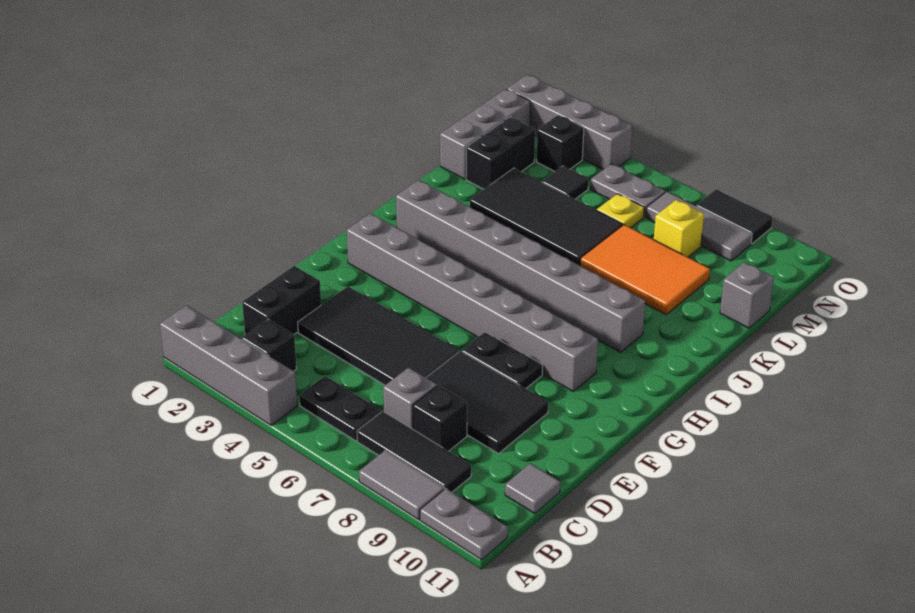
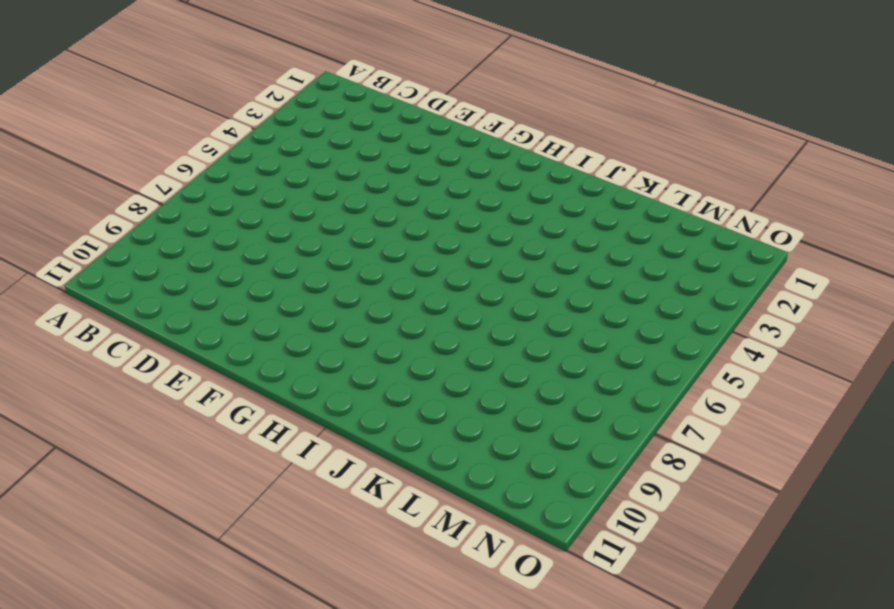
none -> grey brick A1:A4 level 1
none -> grey tile A8:A9 level 1
none -> grey plate A10:A11 level 1

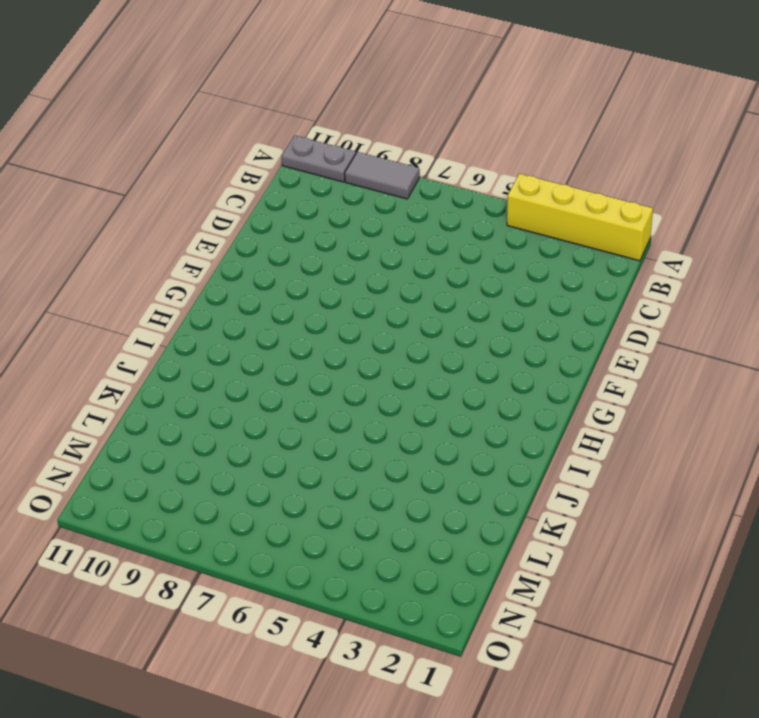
yellow brick A1:A4 level 1 -> grey brick A1:A4 level 1
none -> black brick B3 level 1
none -> black plate B5:B6 level 1
none -> black tile B7:B9 level 1

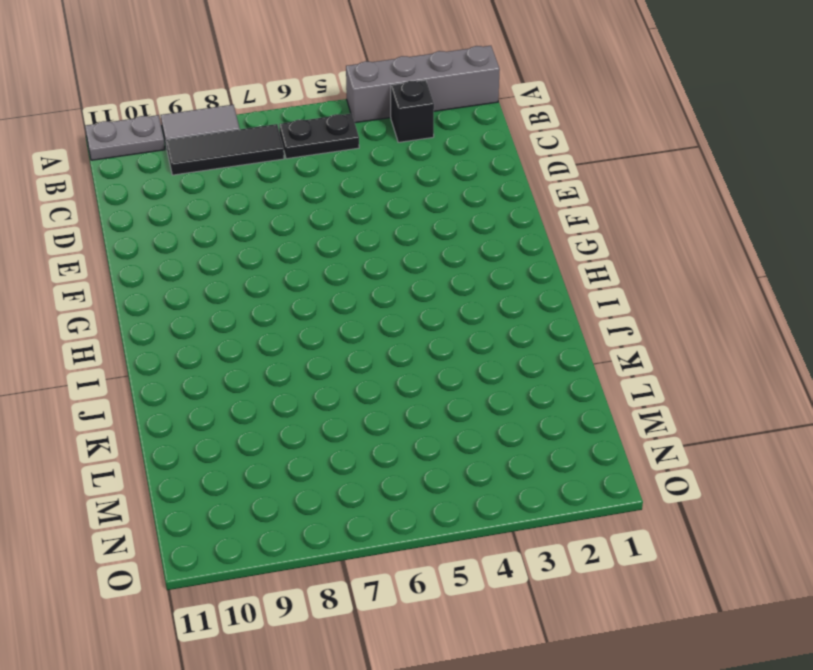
none -> black brick C2:D2 level 1
none -> grey brick C7 level 1
none -> black brick C8 level 1

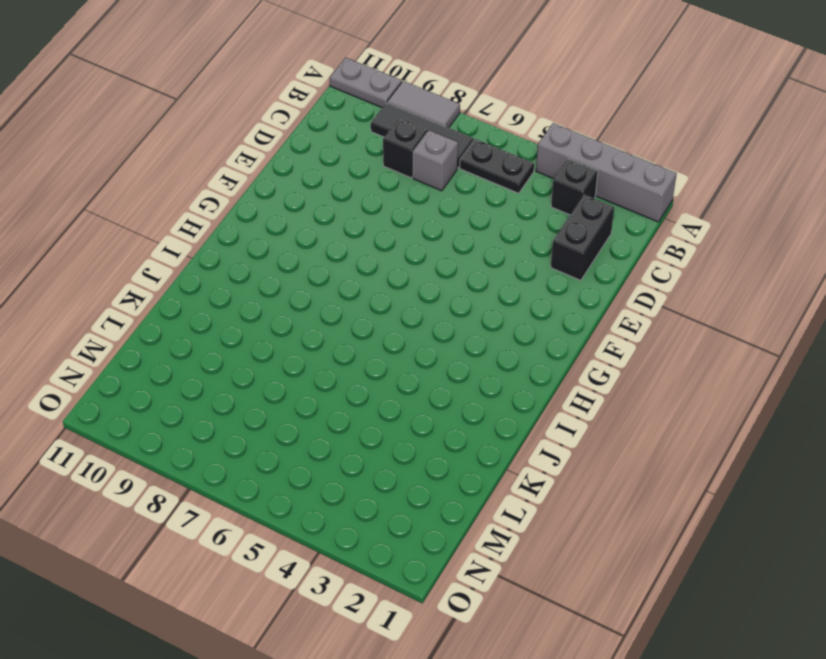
none -> grey tile C11 level 1
none -> black tile D3:E6 level 1
none -> black tile D7:E9 level 1

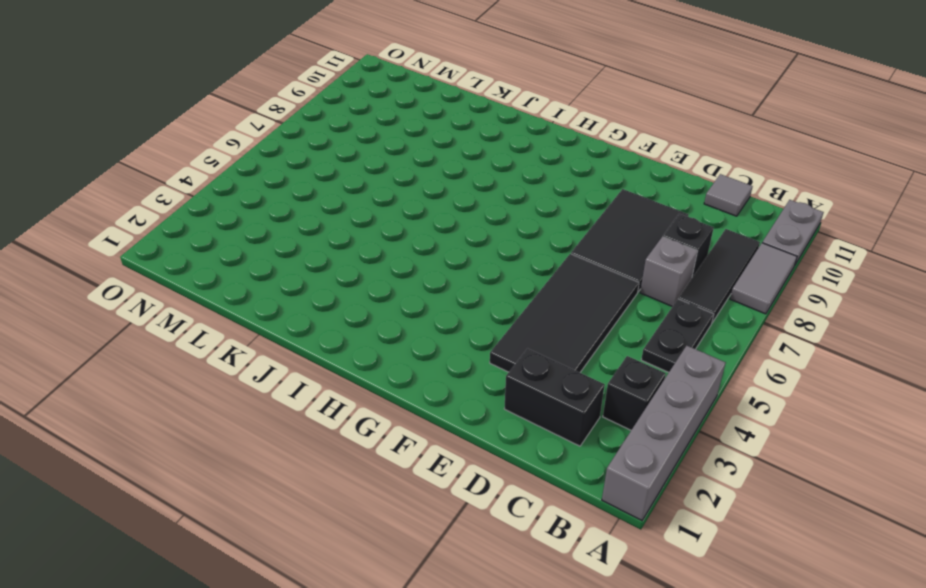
none -> black plate F7:F8 level 1
none -> grey brick G2:G9 level 1
none -> grey brick I2:I9 level 1

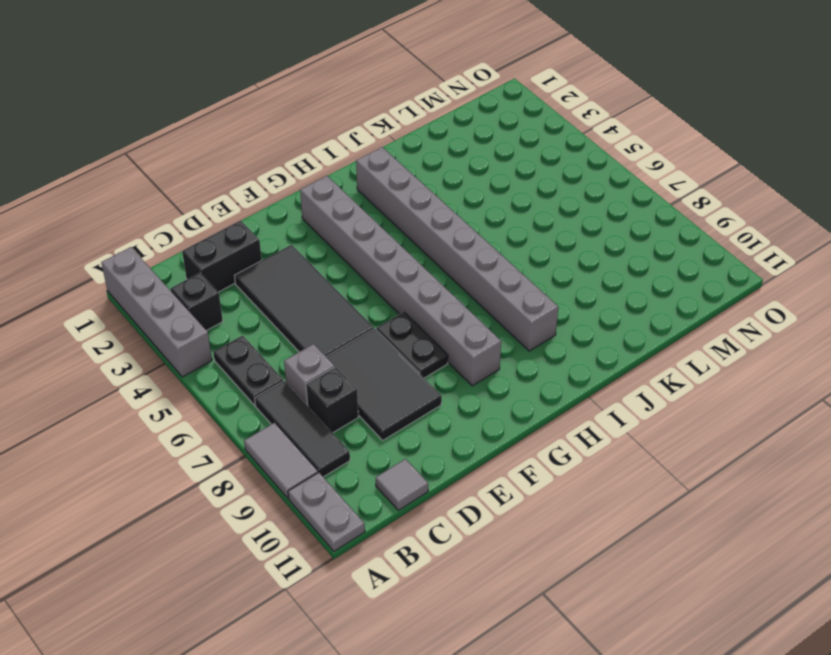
none -> black tile K3:L6 level 1
none -> orange tile K7:L9 level 1
none -> grey brick L1:N1 level 1

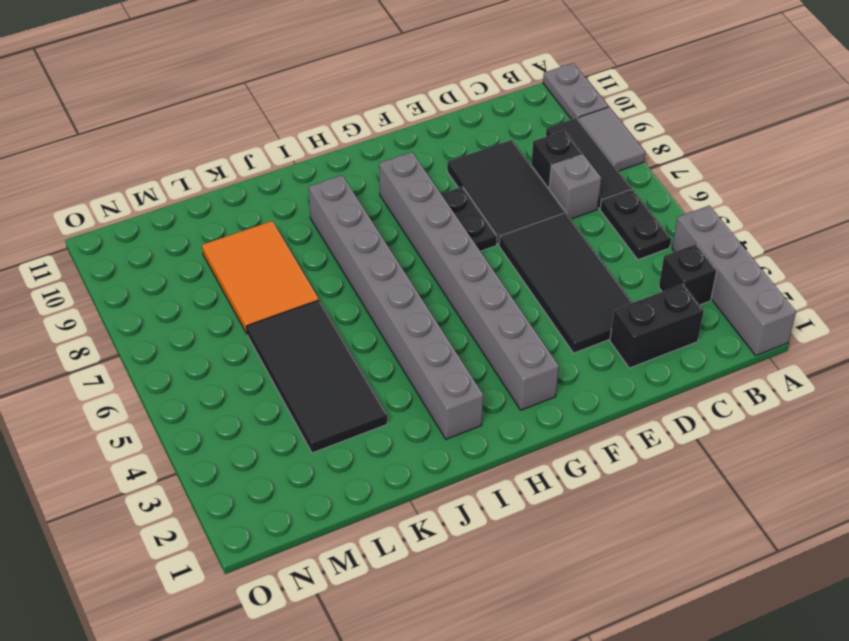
none -> grey tile C11 level 1
none -> grey brick L1:N1 level 1
none -> black brick L2:M2 level 1

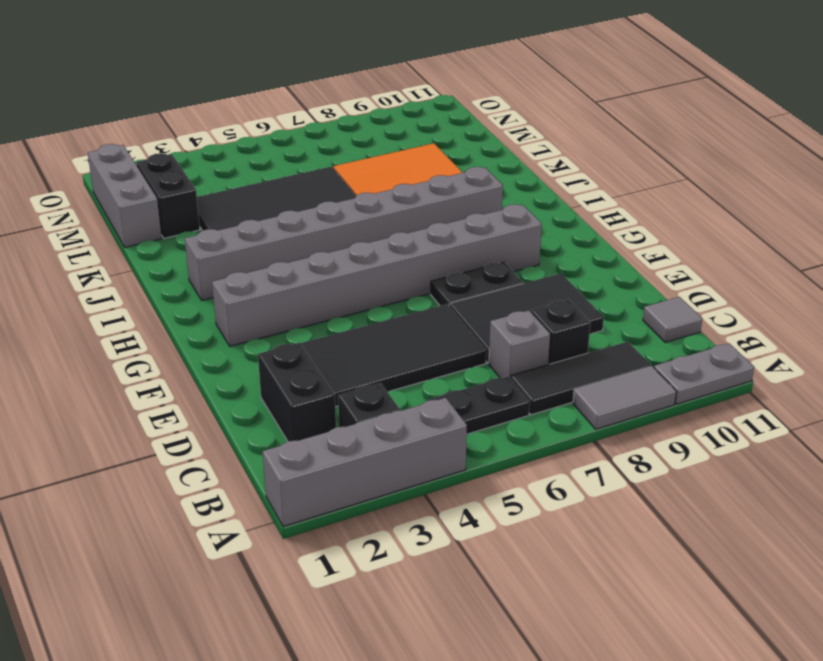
none -> grey brick L11 level 1
none -> black tile M4 level 1
none -> yellow plate M6 level 1

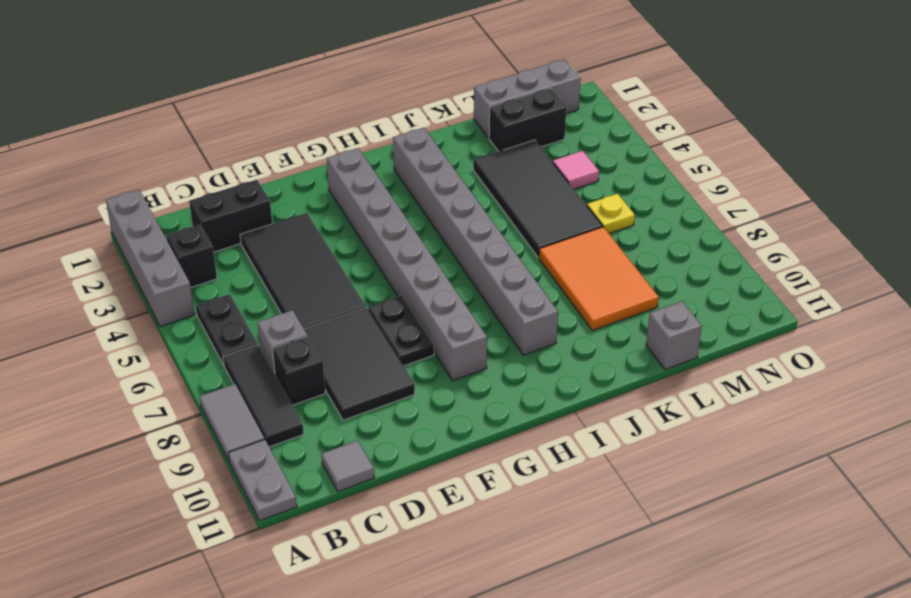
pink tile M4 level 1 -> black tile M4 level 1
none -> yellow brick M8 level 1
none -> black brick N3 level 1
none -> grey plate N5:N6 level 1

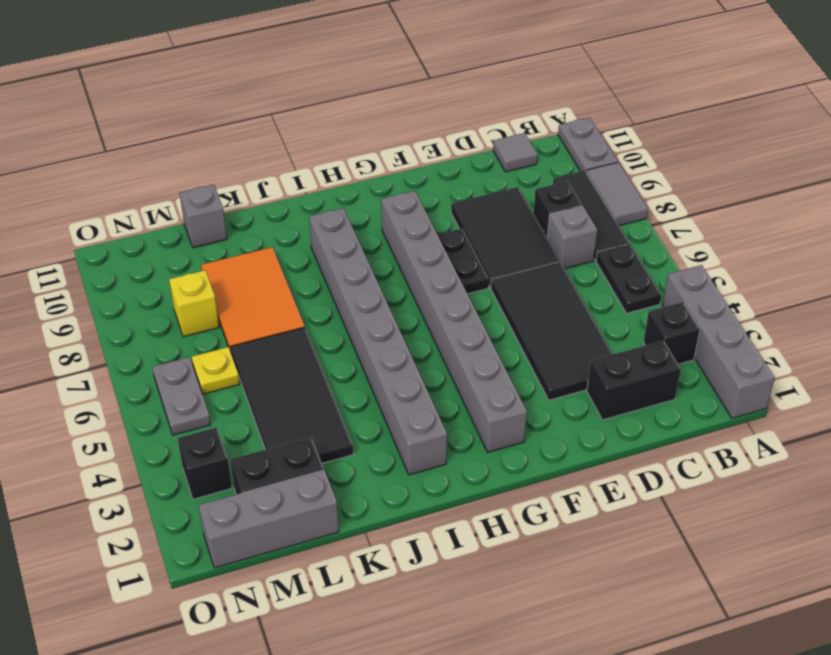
none -> black tile M4 level 1
none -> grey tile N7:N9 level 1
none -> grey brick O1:O4 level 1

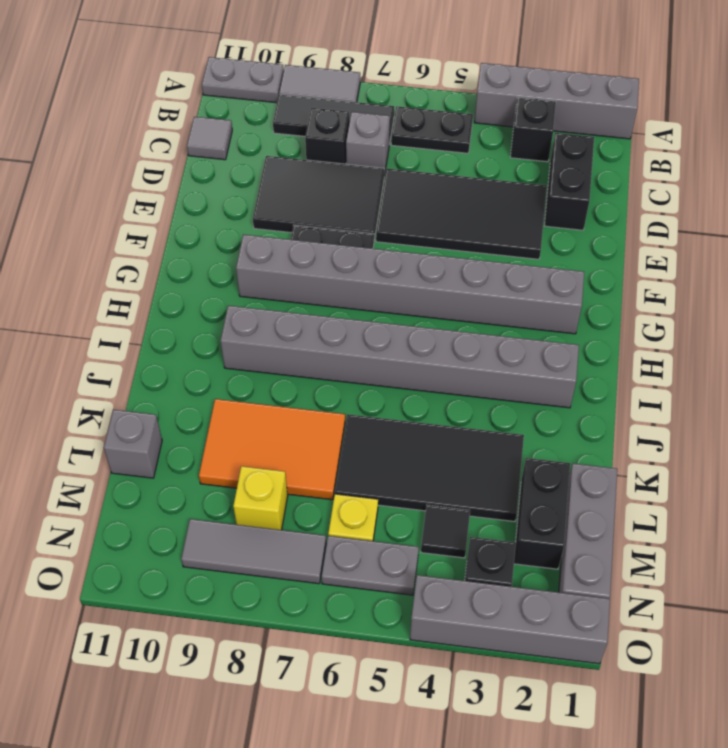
none -> black tile O8:O9 level 1

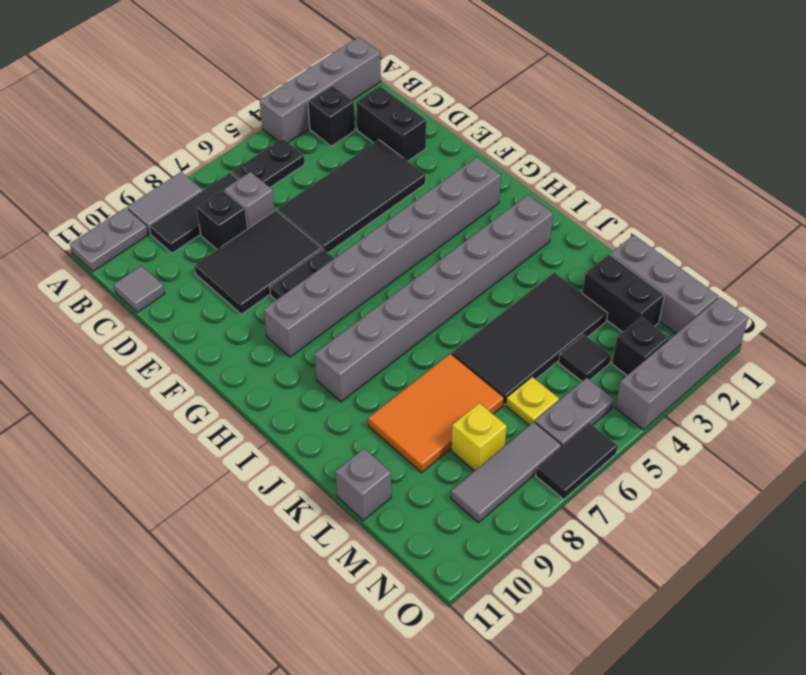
black tile O6:O7 level 1 -> black tile O8:O9 level 1

